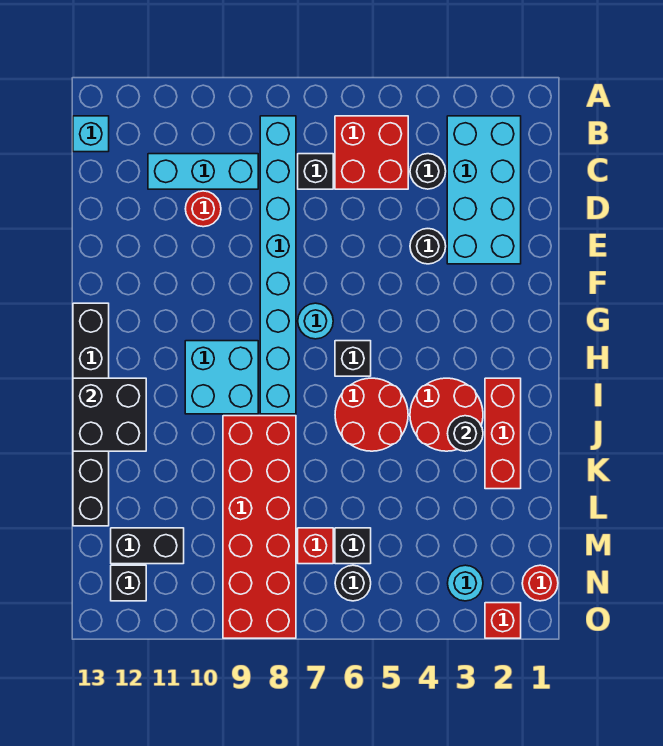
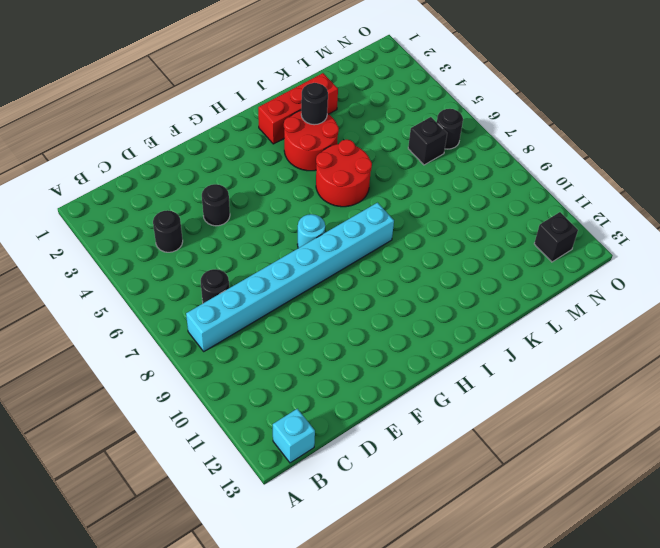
black round brick C7 level 1 -> black brick C7 level 1
none -> cyan brick B2:E3 level 1
none -> red brick B5:C6 level 1
none -> cyan brick C9:C11 level 1

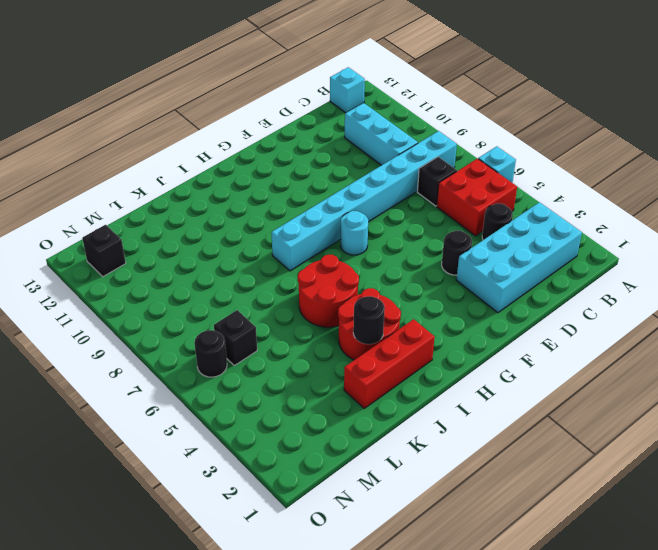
cyan brick A6 level 1 -> none
none -> red round brick D10 level 1
none -> black brick G13:L13 level 1
none -> black brick H6 level 1

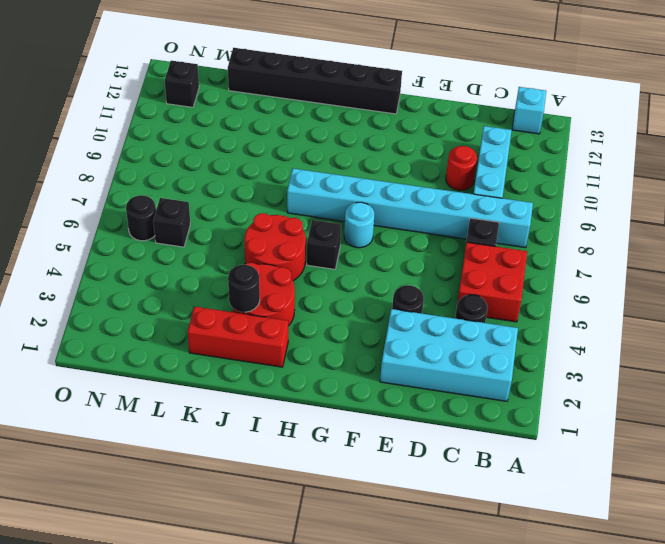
none -> cyan brick H9:I10 level 1
none -> red brick J8:O9 level 1
none -> red brick M7 level 1

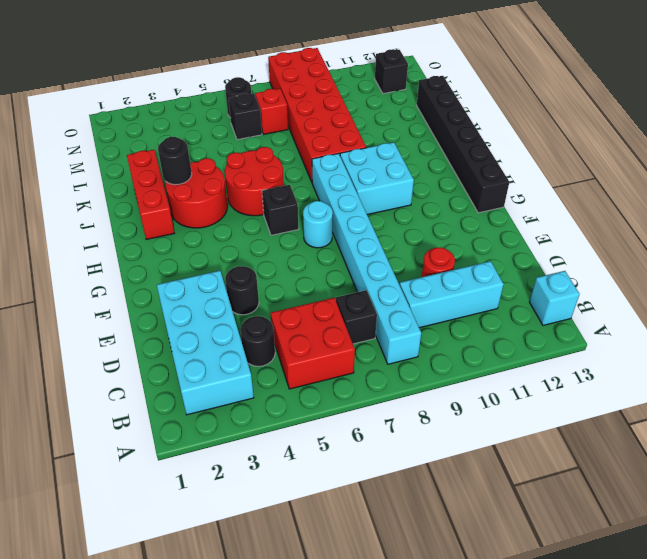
none -> black brick M11:M12 level 1
none -> red round brick N1 level 1
none -> cyan round brick N3 level 1

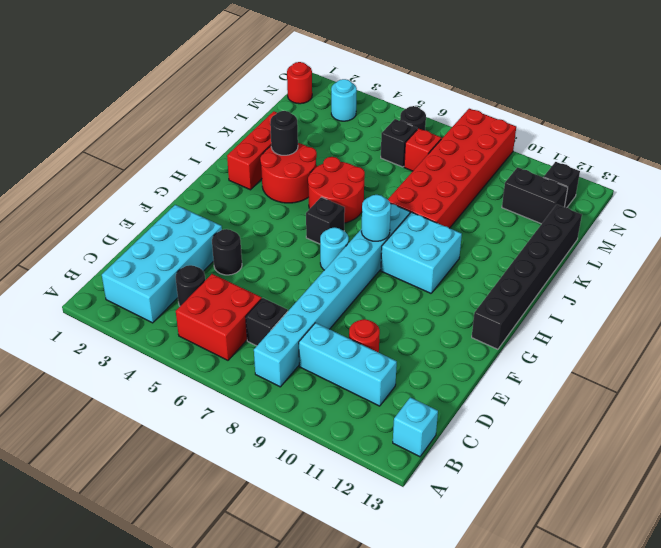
cyan round brick H8 level 2 -> none
none -> red brick O2 level 1
none -> black brick I12:J13 level 2

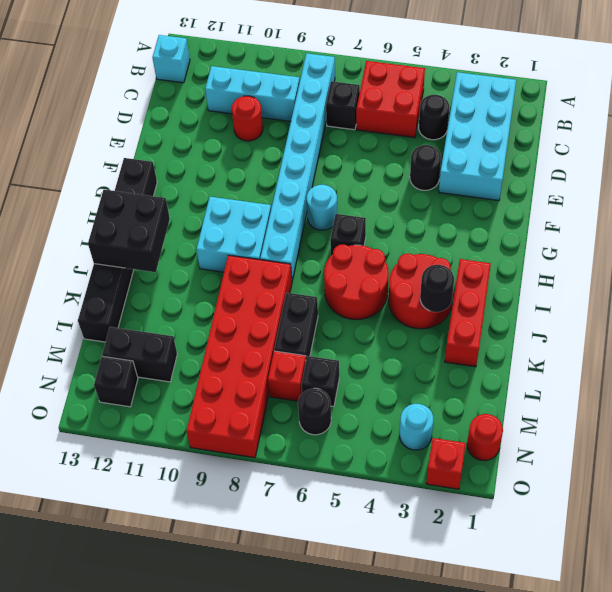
black brick K7:L7 level 1 -> none

